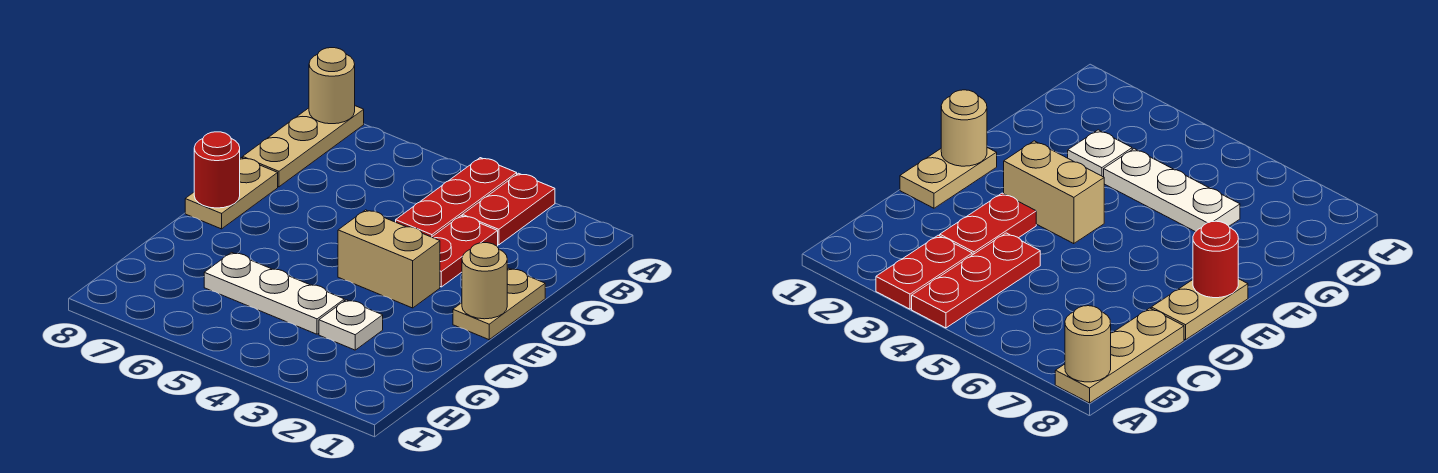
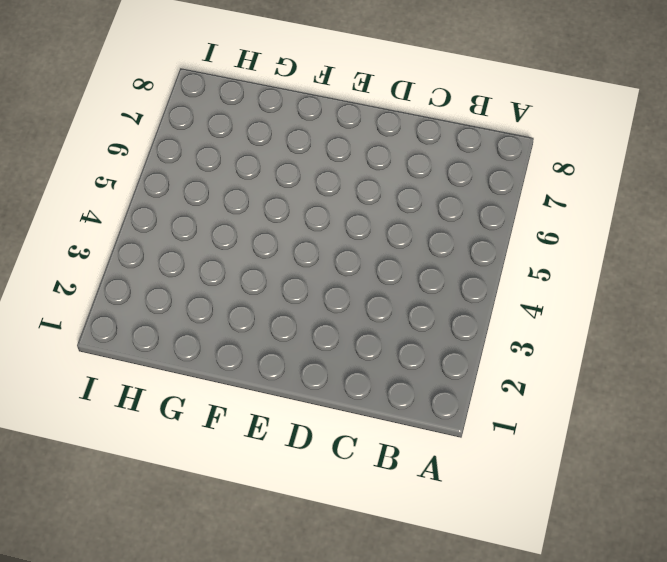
none -> red plate A3:B3 level 1
none -> red plate A4:C4 level 1
none -> tan plate A8:C8 level 1

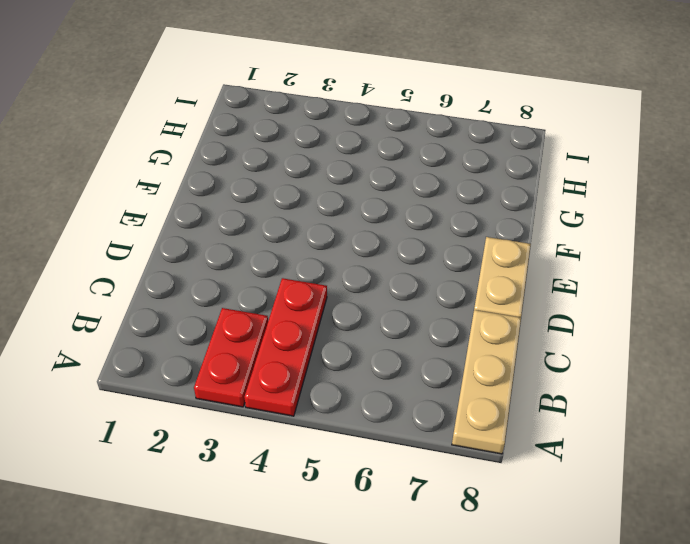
none -> red plate C3:D3 level 1
none -> tan plate D1:E1 level 1
none -> tan brick E3:E4 level 1

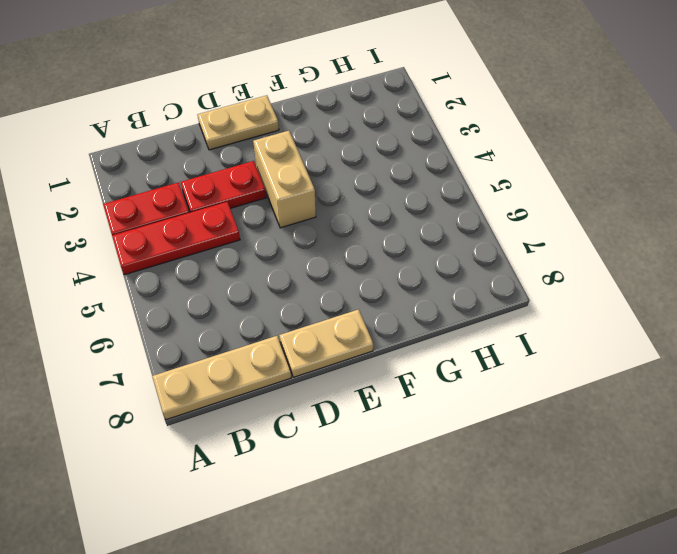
none -> white plate G3 level 1
none -> white plate G4:G6 level 1
none -> tan round brick A8 level 2

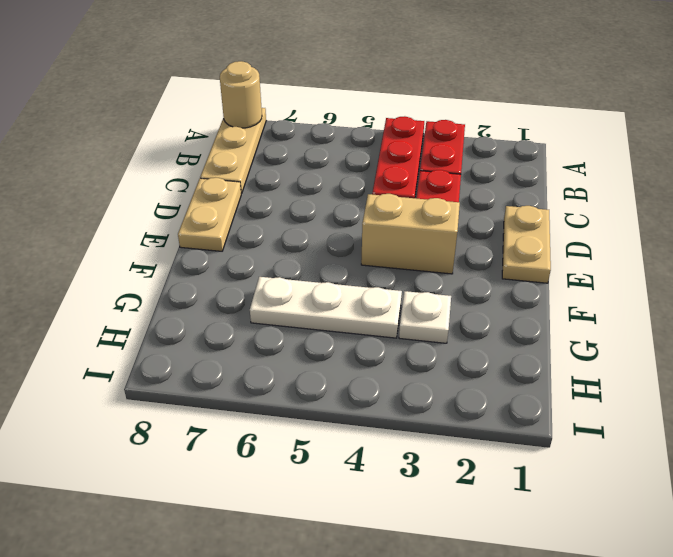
none -> tan round brick E1 level 2
none -> red round brick E8 level 2

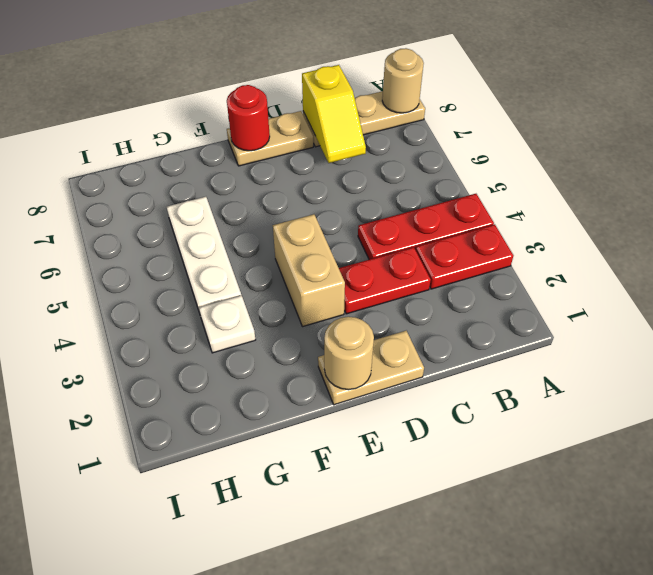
yellow slope C7:C8 level 2 top 8 -> none

